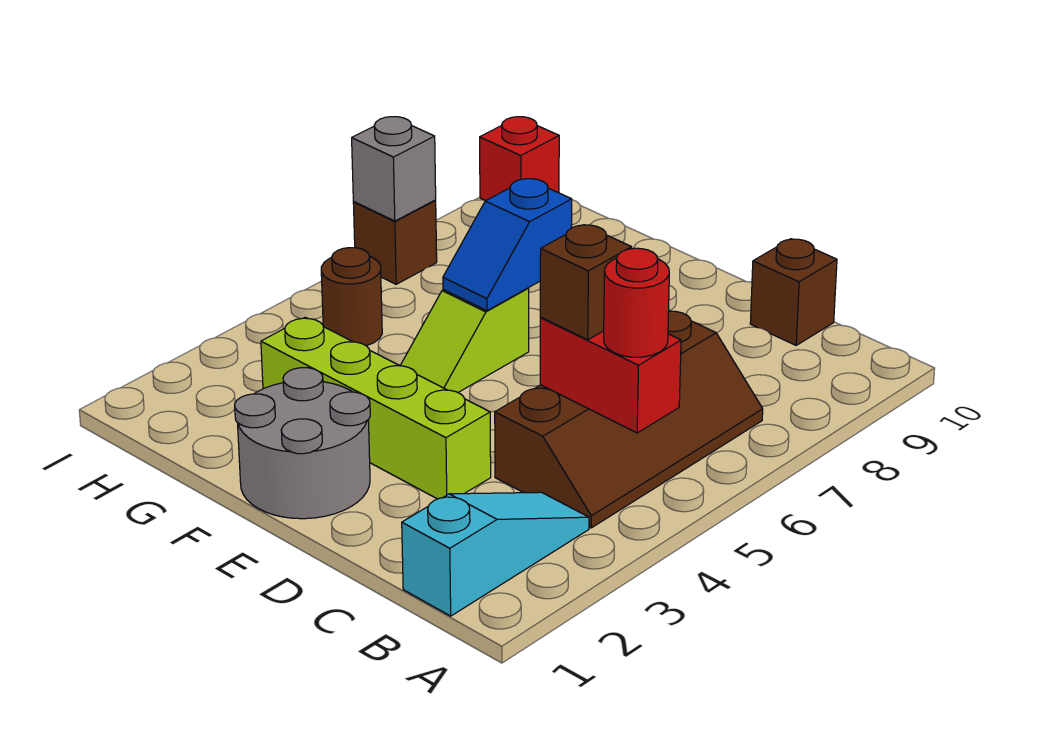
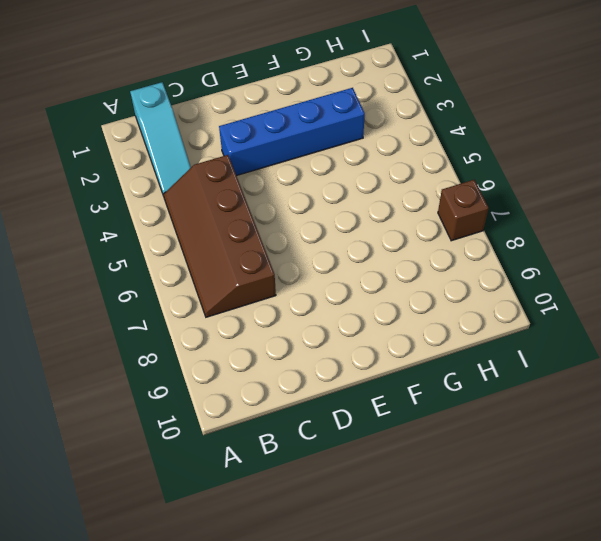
blue brick D3:G3 level 1 -> lime brick D3:G3 level 1
none -> brown brick C10 level 1
none -> grey round brick E1:F2 level 1
none -> lime slope F5:F6 level 1 top 6

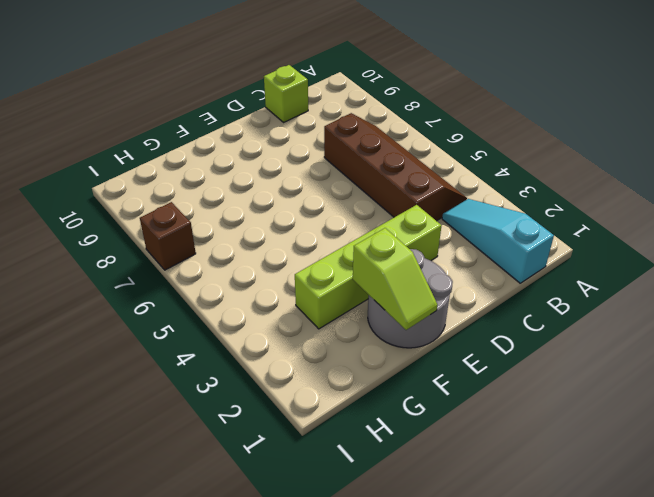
lime brick C10 level 1 -> brown brick C10 level 1
lime slope F1:F2 level 2 top 2 -> lime slope F5:F6 level 1 top 6
none -> brown round brick H5 level 1
none -> red brick I10 level 1
none -> red brick B5:C5 level 2

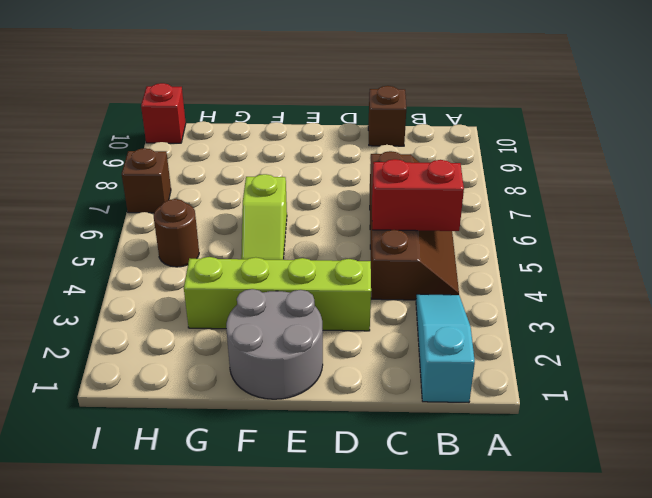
none -> blue slope F6:F7 level 2 top 7
none -> grey brick I7 level 2
none -> red round brick B5 level 3

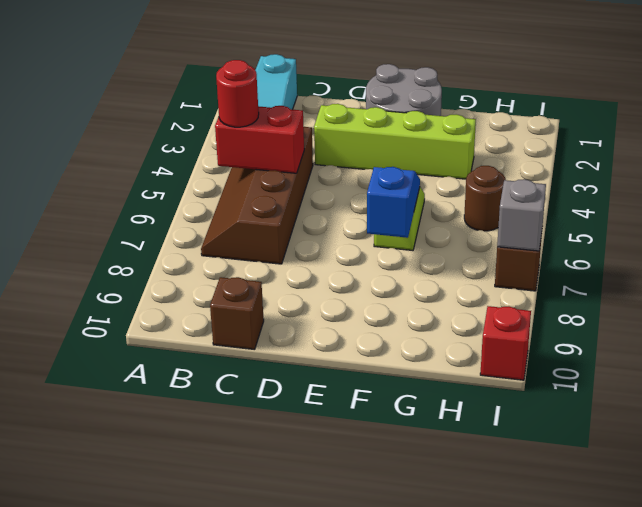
none -> brown brick C5 level 3

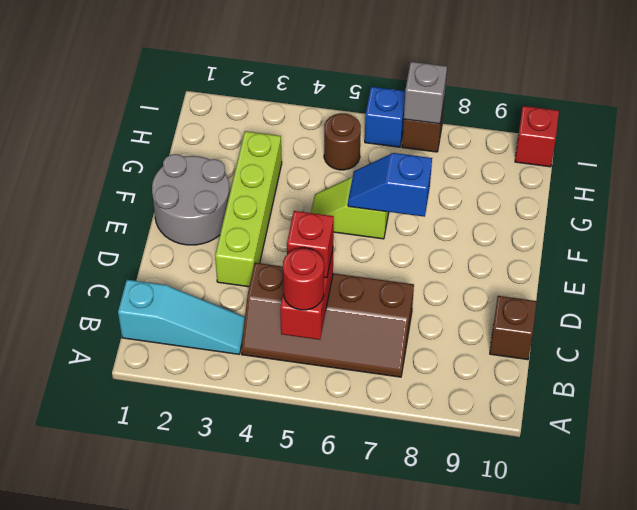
red brick C5 level 3 -> brown brick C5 level 3
blue brick I6 level 1 -> none

